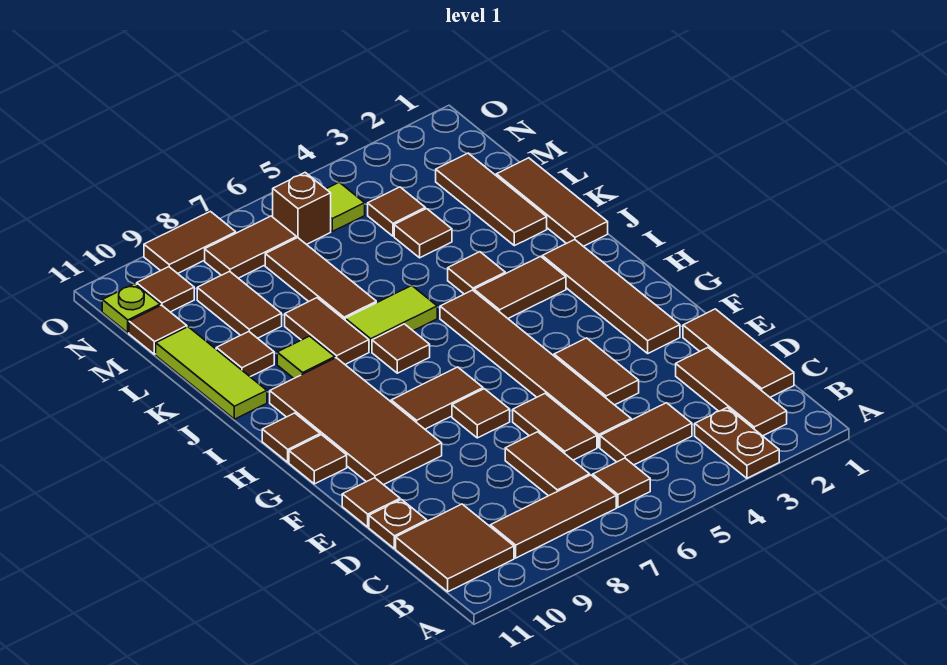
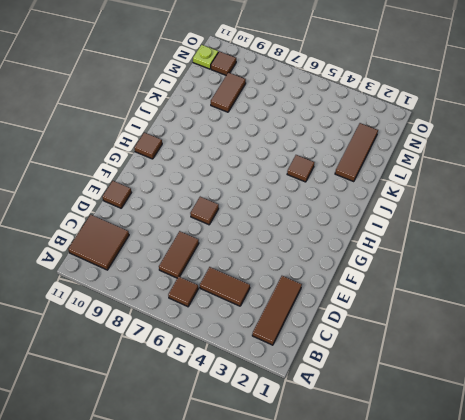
none -> brown plate A3:B3 level 1
none -> brown tile B7:B9 level 1
none -> brown tile C1:E1 level 1
none -> brown tile D5:I5 level 1

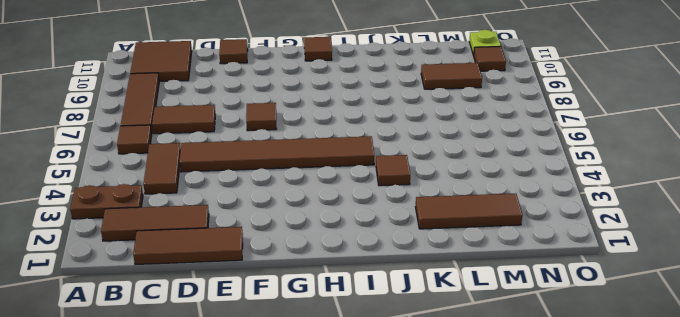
none -> brown tile D6:E6 level 1
none -> brown plate D11 level 1
none -> brown tile E4:F4 level 1
none -> brown tile F2:I2 level 1

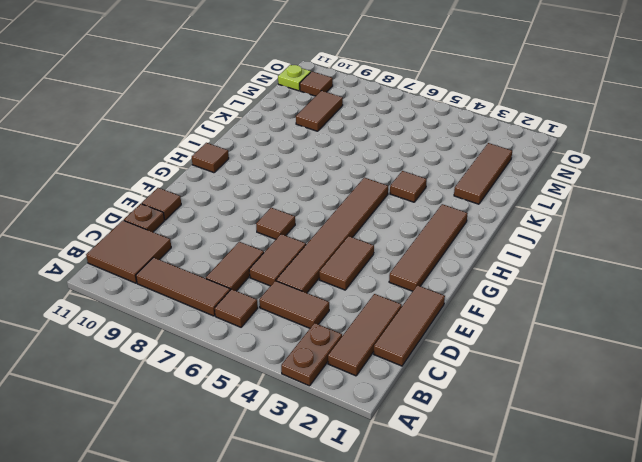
none -> brown tile F9:I10 level 1
none -> brown tile G7:G8 level 1
none -> brown tile G11 level 1
none -> brown tile I3:I4 level 1

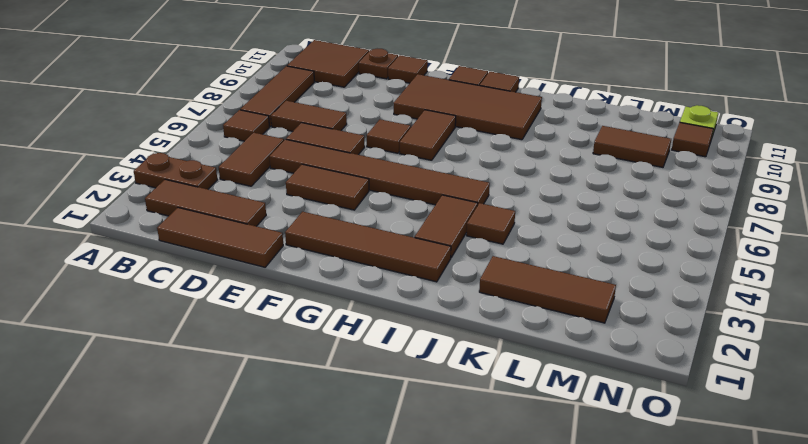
none -> brown tile I7 level 1
none -> brown tile J1:L1 level 1
none -> lime tile J6:J7 level 1
none -> brown tile J8:K8 level 1

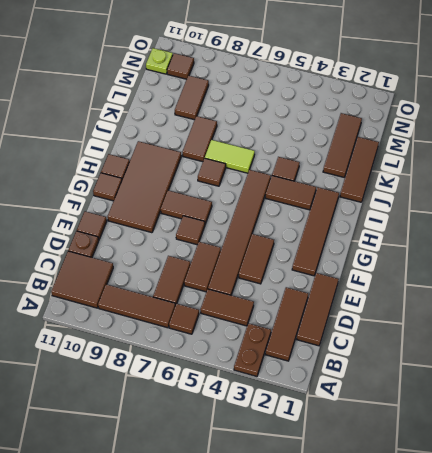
none -> lime tile J9 level 1
none -> lime tile J11:L11 level 1
none -> brown tile K7:M7 level 1
none -> brown tile K10 level 1

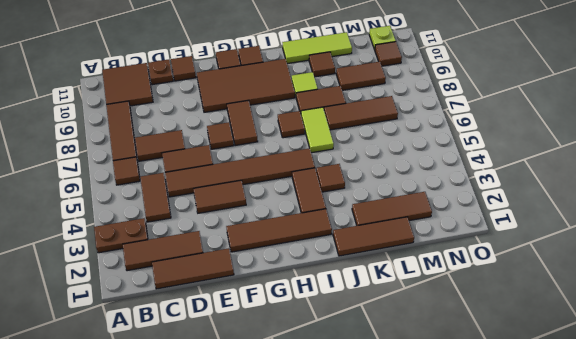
none -> brown tile L4 level 1
none -> brown tile M4 level 1
none -> brown tile M11 level 1
none -> lime tile N5 level 1

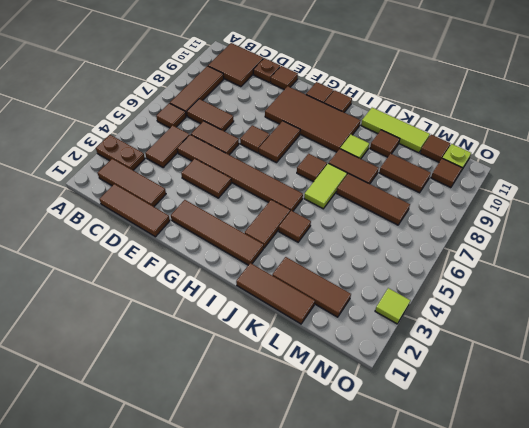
lime tile O3 level 1 -> lime tile N5 level 1
none -> brown tile L4 level 1
none -> brown tile M4 level 1
none -> brown brick N6 level 1
none -> brown tile N7:N8 level 1

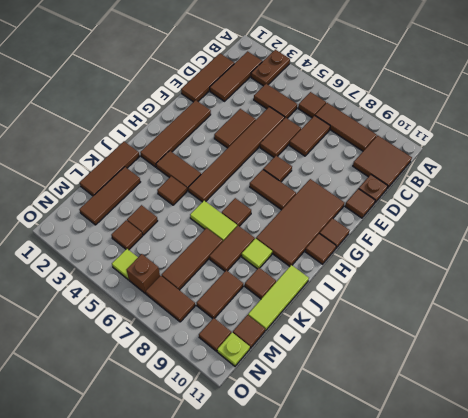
none -> brown tile O8:O9 level 1

